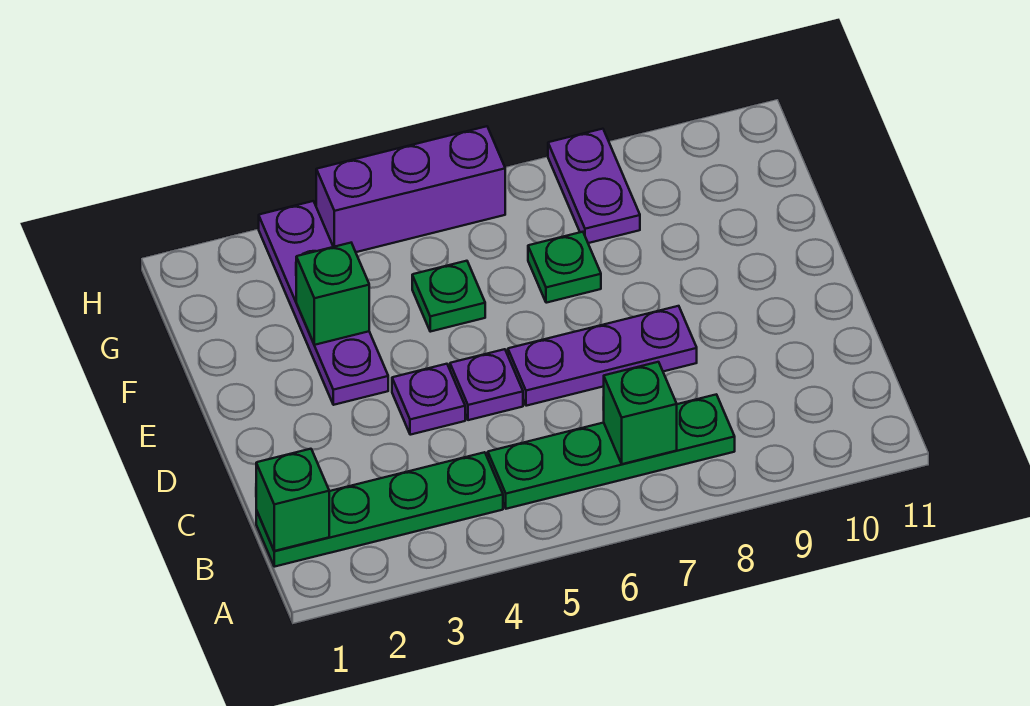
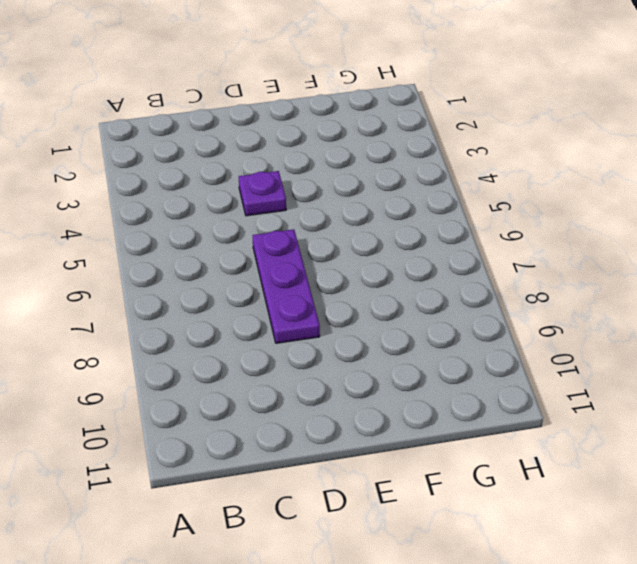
none -> green plate B1:B4 level 1
none -> green plate B5:B8 level 1
none -> purple plate D5 level 1

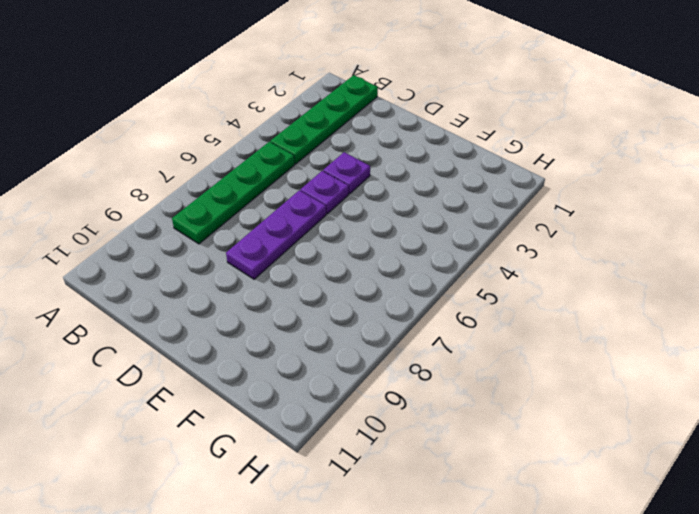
none -> purple plate E3:H3 level 1
none -> green plate F5 level 1
none -> green plate F7 level 1

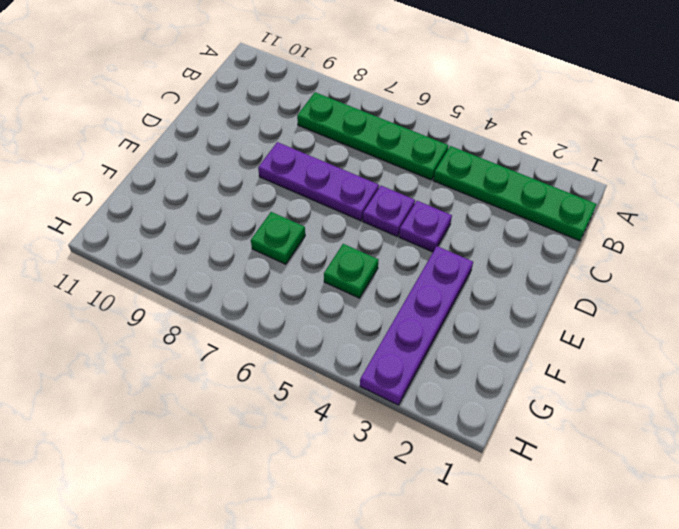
none -> purple plate G8:H8 level 1
none -> purple brick H4:H6 level 1
none -> green brick B1 level 2

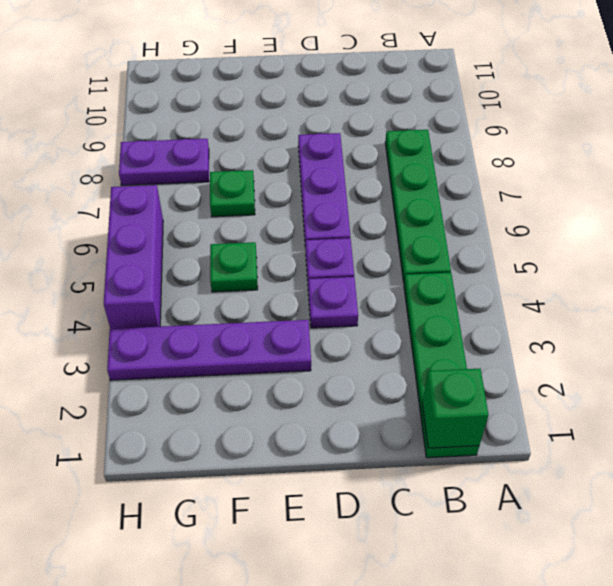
none -> green brick B7 level 2
none -> green brick F3 level 2

